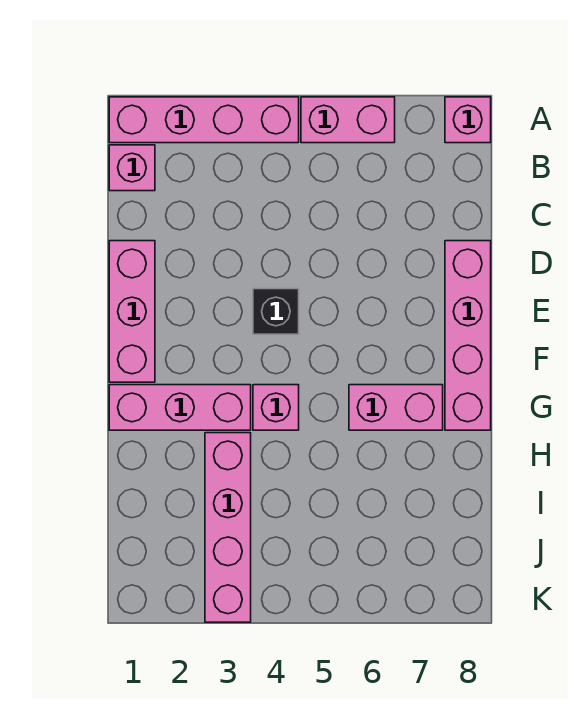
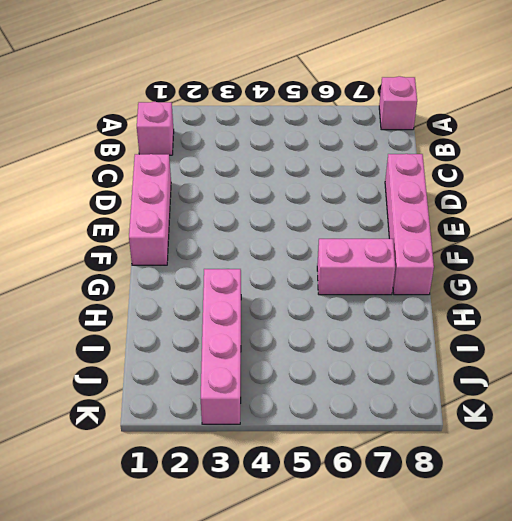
none -> pink brick A1:A4 level 1
none -> pink brick A5:A6 level 1

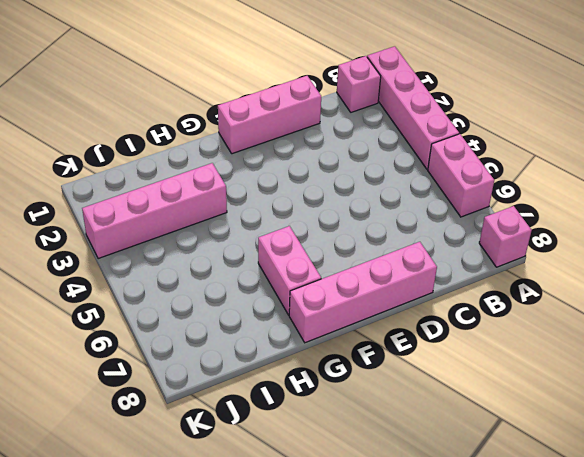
none -> black brick E4 level 1
none -> pink brick G1:G3 level 1

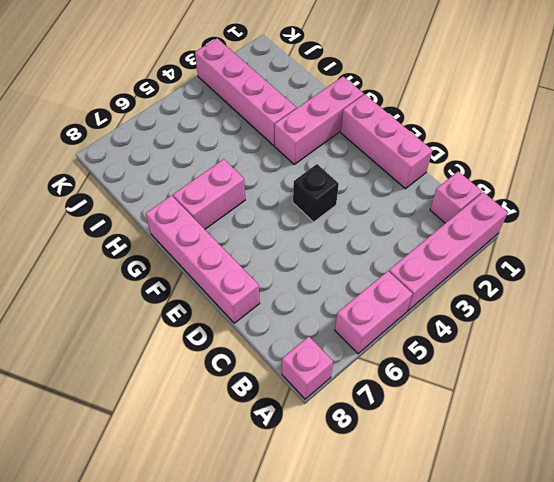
none -> pink brick G4 level 1

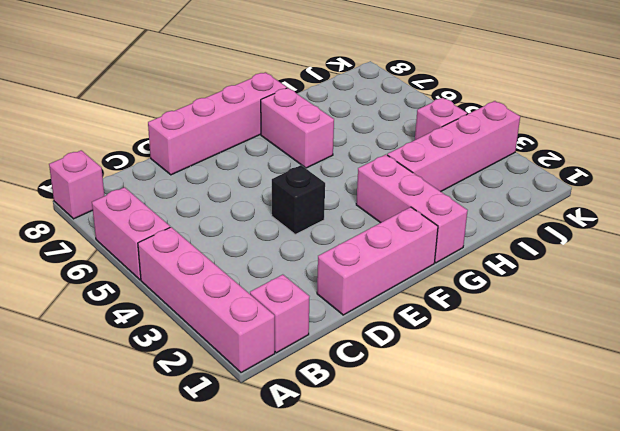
pink brick J4 level 1 -> pink brick G4 level 1

